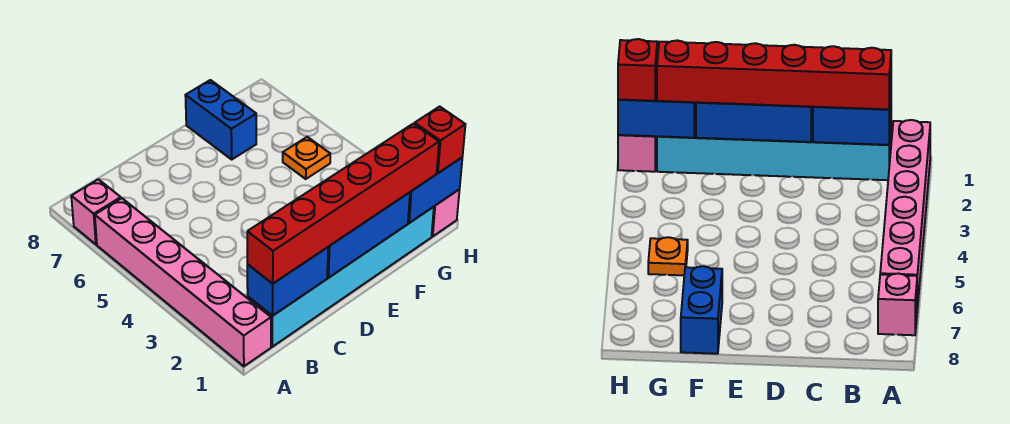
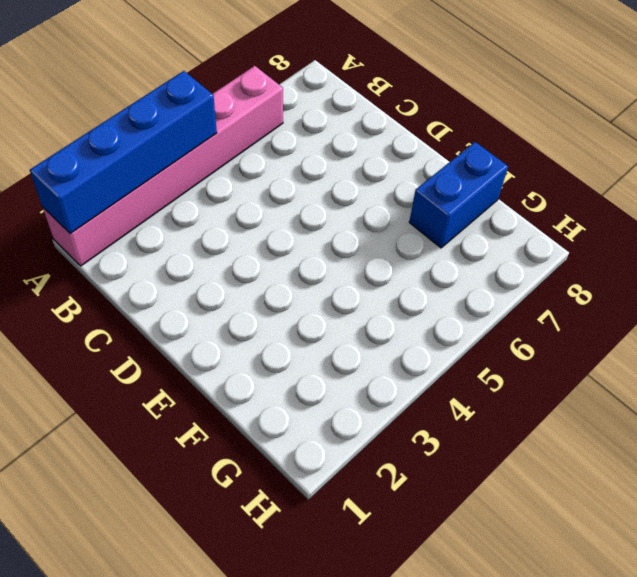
blue brick A1:A4 level 2 -> none
none -> pink brick A7 level 1
none -> cyan brick B1:G1 level 1

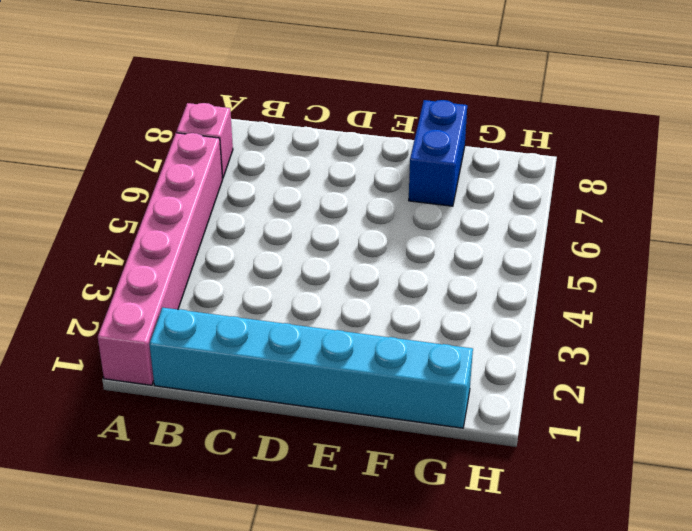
none -> orange plate G5 level 1
none -> pink brick H1 level 1

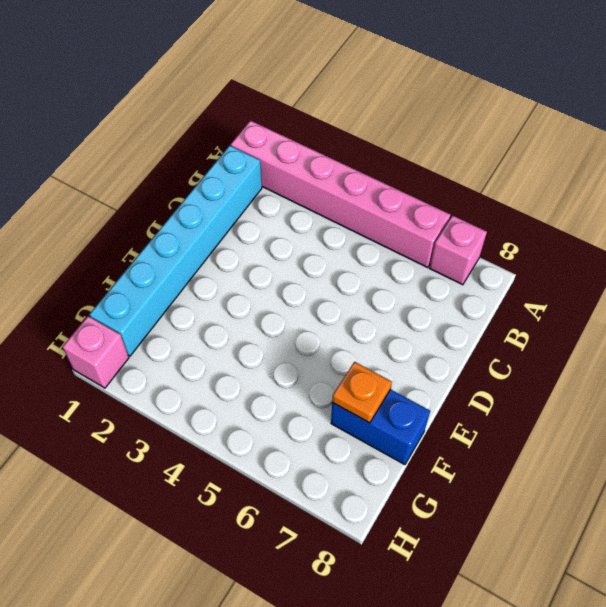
orange plate F7 level 2 -> orange plate G5 level 1
none -> blue brick B1:C1 level 2
none -> blue brick D1:F1 level 2

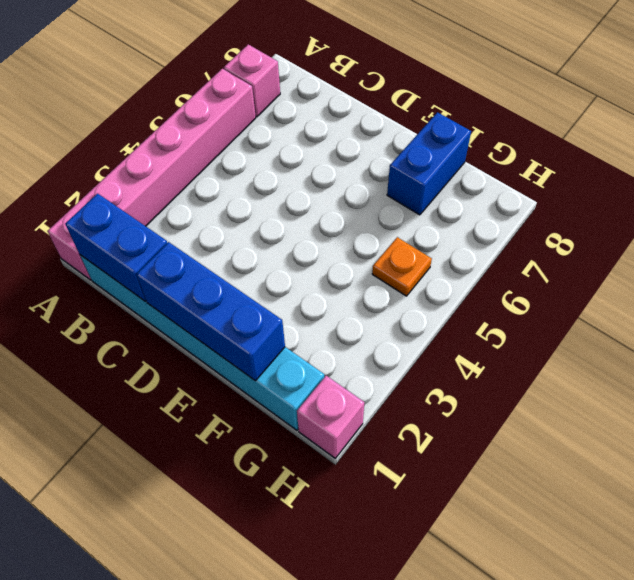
none -> blue brick G1:H1 level 2
none -> red brick B1:G1 level 3

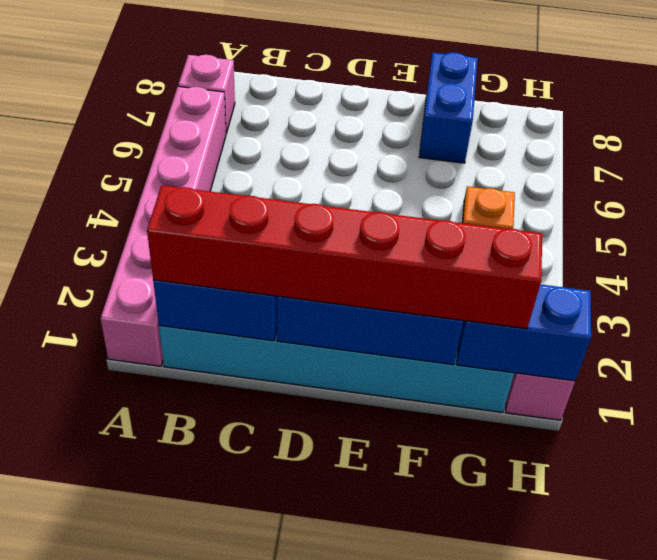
none -> red brick H1 level 3

